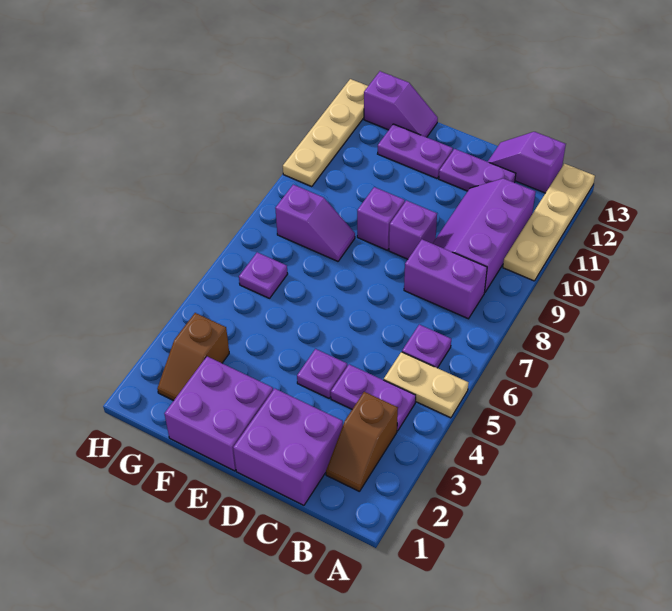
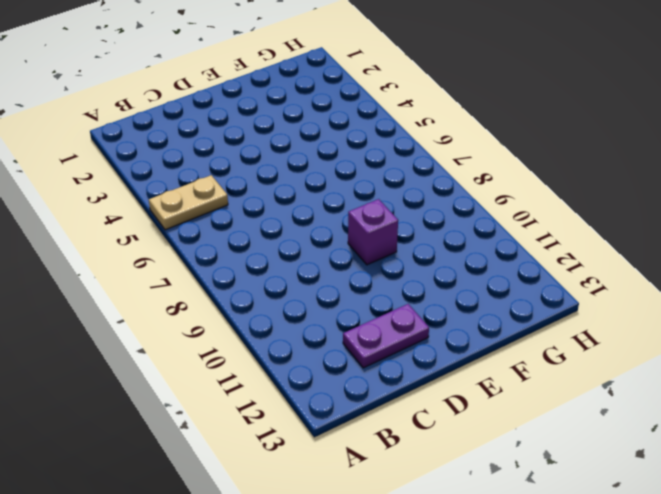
none -> tan plate A10:A13 level 1
none -> brown slope B2:B3 level 1 top 3
none -> purple plate B4:C4 level 1

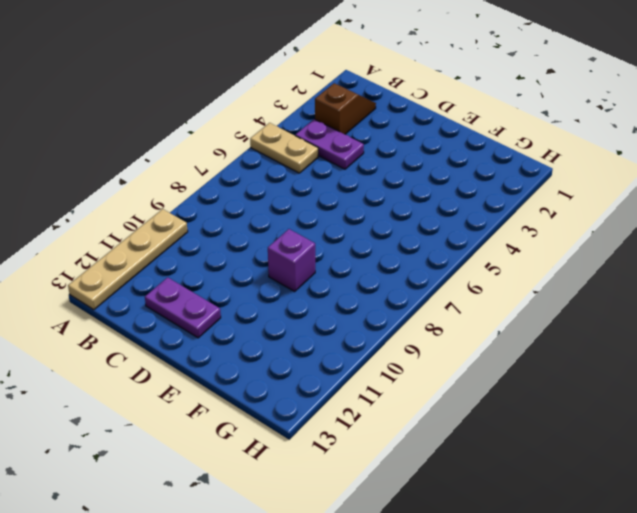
none -> purple plate B6 level 1
none -> purple brick B8:C8 level 1
none -> purple slope B9:C11 level 1 top B

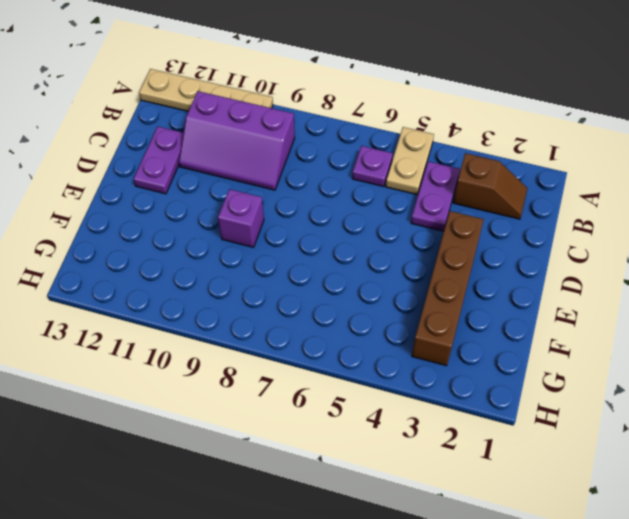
brown brick D3:G3 level 1 -> brown slope G2:G3 level 1 top 3
none -> purple brick B8:C8 level 1
none -> purple slope B13:C13 level 1 top B
none -> purple brick C1:D2 level 1

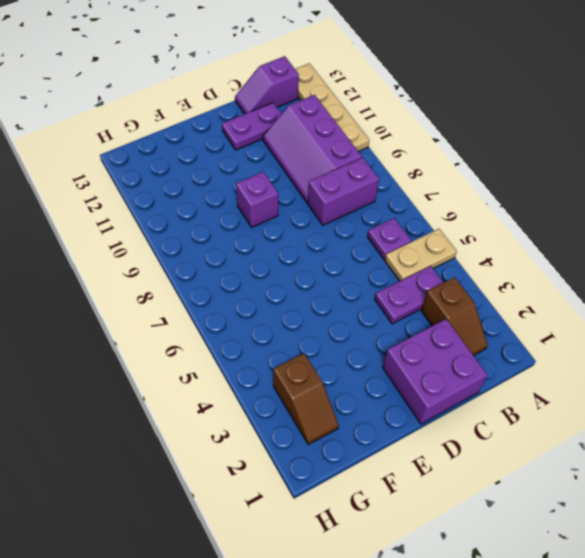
none -> purple plate D4 level 1
none -> purple brick D9 level 1
none -> purple brick E1:F2 level 1

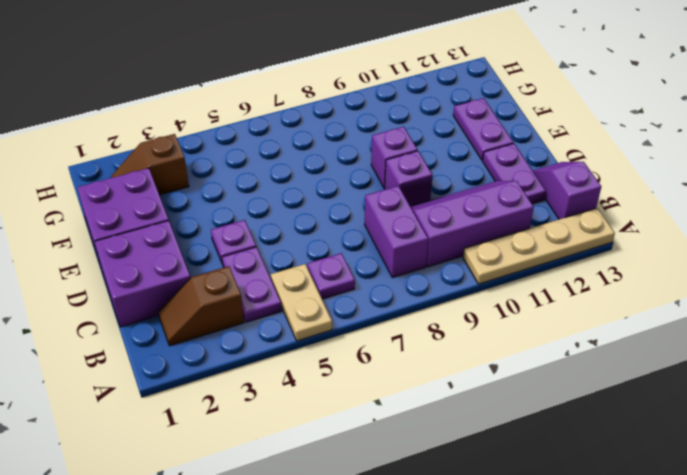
none -> purple slope F8:G8 level 1 top G
none -> purple slope F13:G13 level 1 top G
none -> purple plate G6 level 1

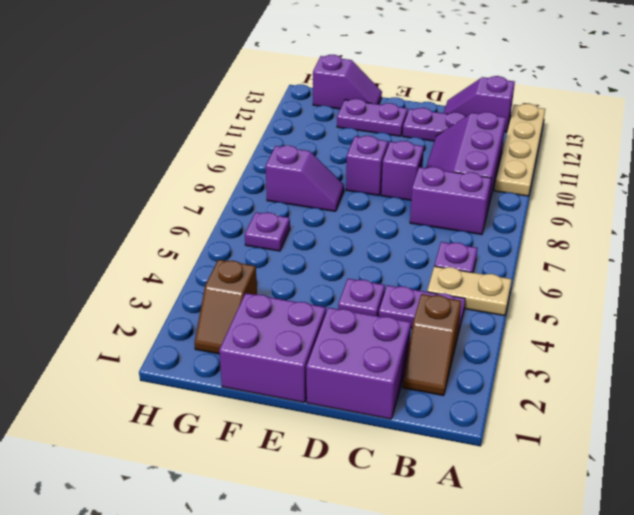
none -> tan plate H10:H13 level 1

